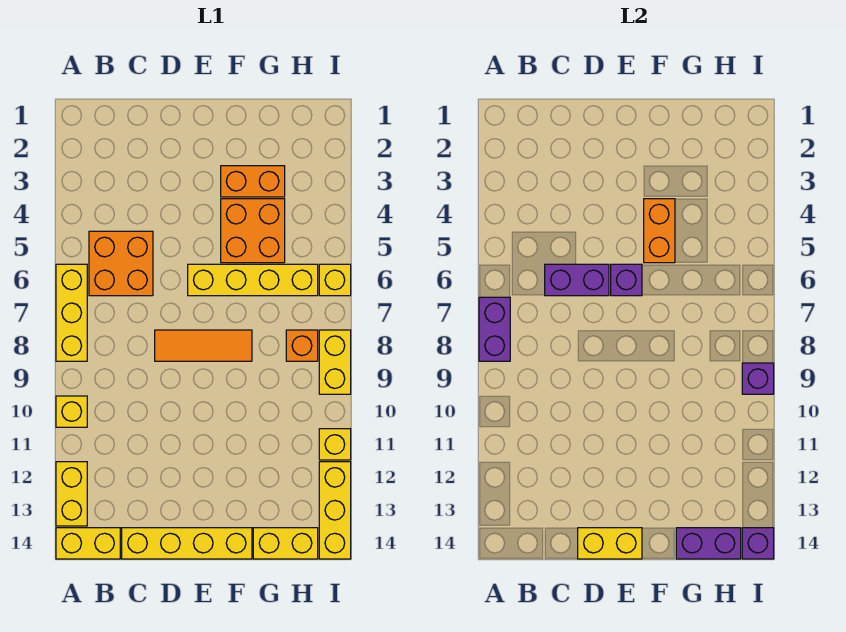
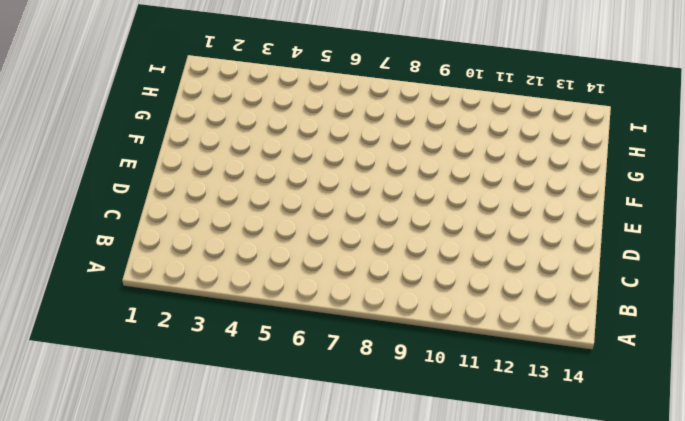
none -> yellow brick A6:A8 level 1
none -> yellow brick A10 level 1
none -> yellow brick A12:A13 level 1

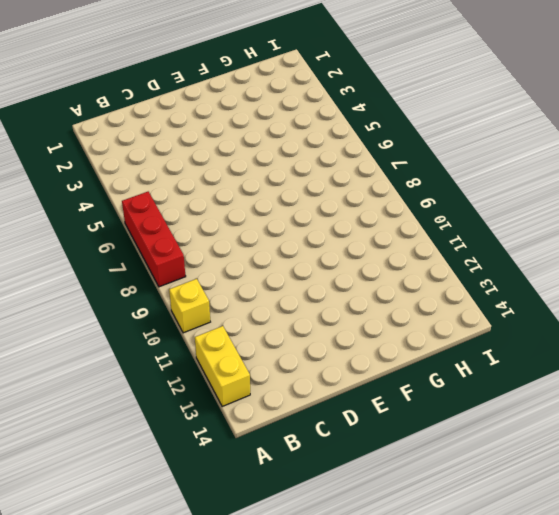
red brick A6:A8 level 1 -> yellow brick A6:A8 level 1
none -> yellow brick A14:B14 level 1
none -> orange brick B5:C6 level 1
none -> yellow brick C14:F14 level 1

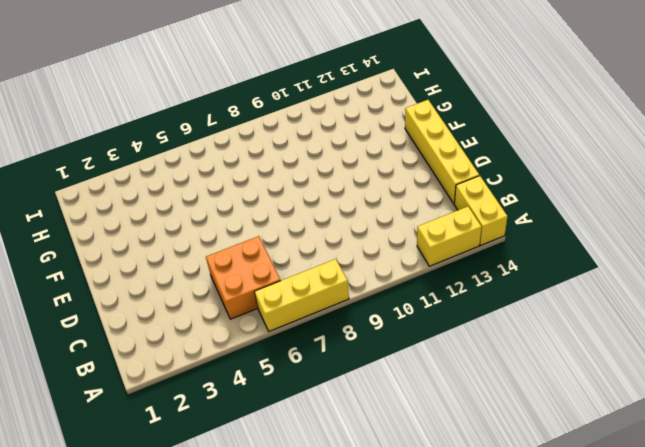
none -> yellow brick A10 level 1
none -> orange tile D8:F8 level 1
none -> yellow brick E6:H6 level 1

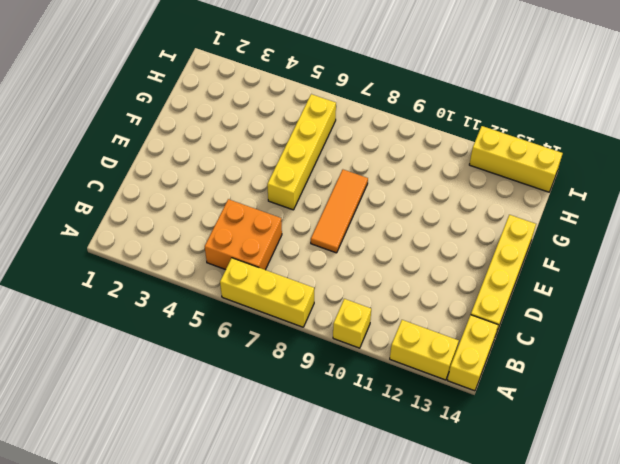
none -> orange brick F3:G3 level 1
none -> orange brick F4:G5 level 1
none -> yellow brick G14:H14 level 1

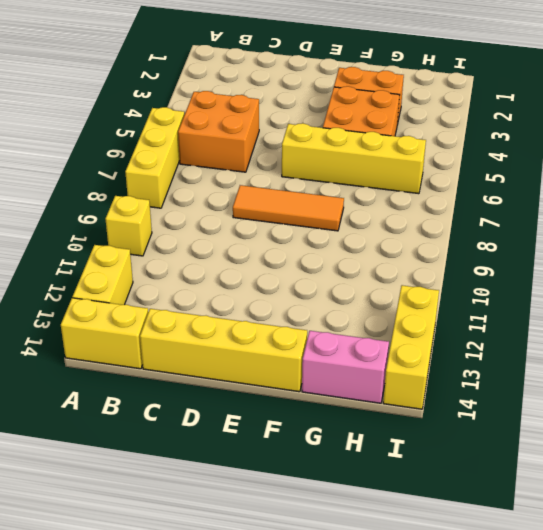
pink brick G14:H14 level 1 -> yellow brick G14:H14 level 1
none -> orange brick H8 level 1
none -> yellow brick I6 level 1
none -> yellow brick I8:I9 level 1

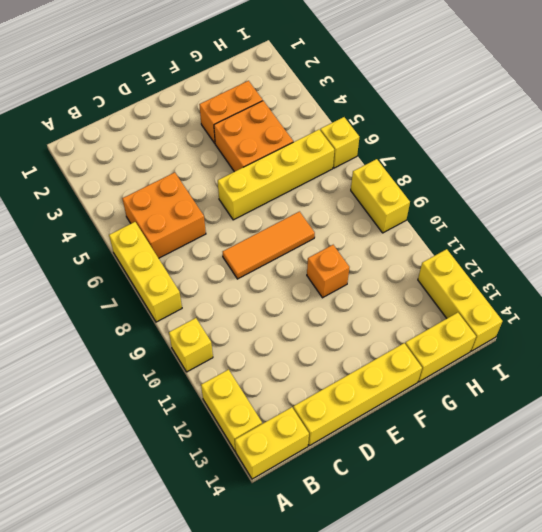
orange brick F10 level 1 -> orange brick H8 level 1
none -> yellow brick I11 level 1
none -> purple brick A7:A8 level 2
none -> purple brick C6:D6 level 2

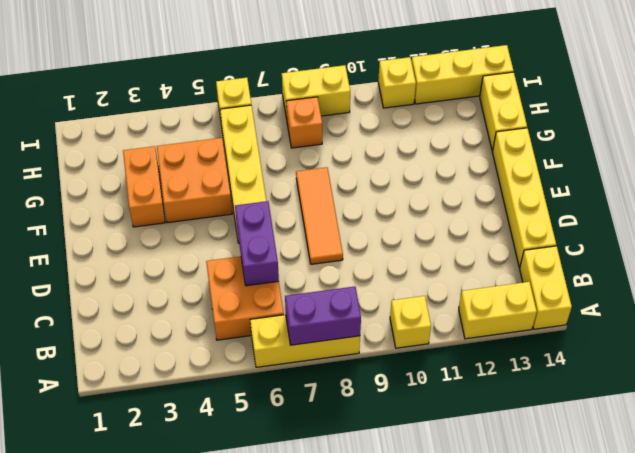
none -> yellow brick D14:E14 level 2
none -> purple brick E6 level 2
none -> orange brick F4:F5 level 2

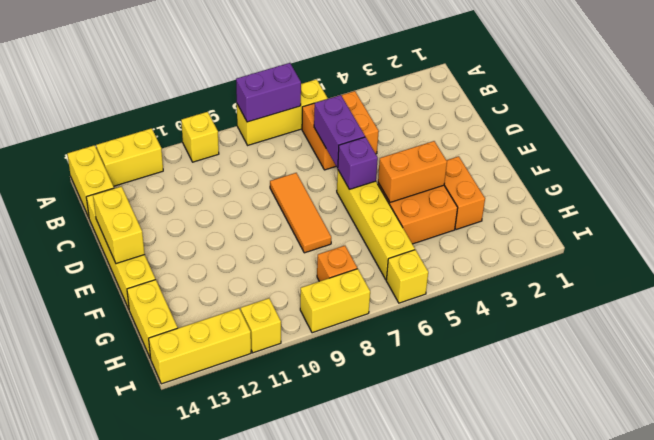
none -> purple brick G14:H14 level 2
none -> purple brick I9 level 2
none -> purple brick I14 level 2

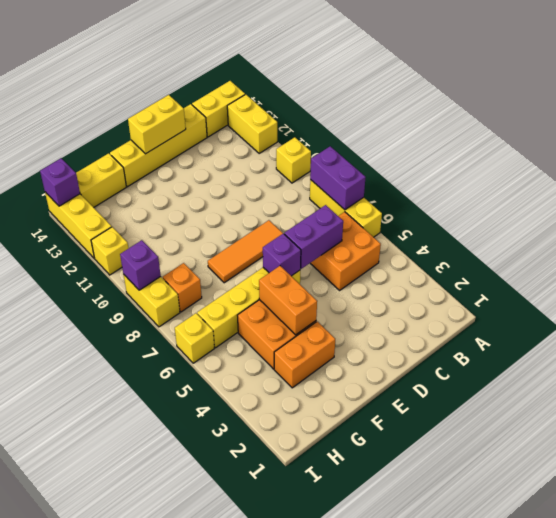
none -> purple brick G14:H14 level 2

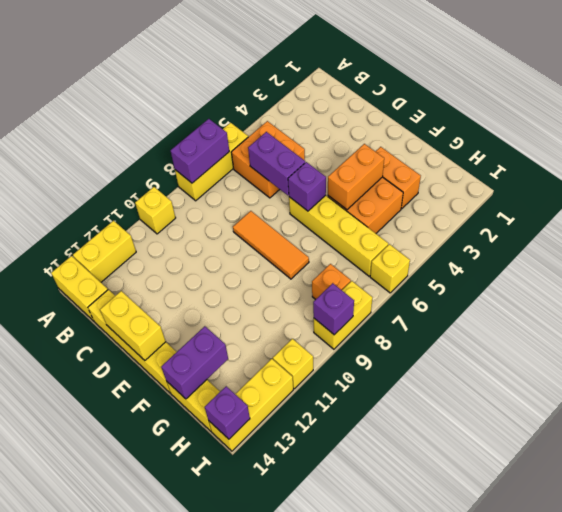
purple brick G13:G14 level 2 -> purple brick G14:H14 level 2

